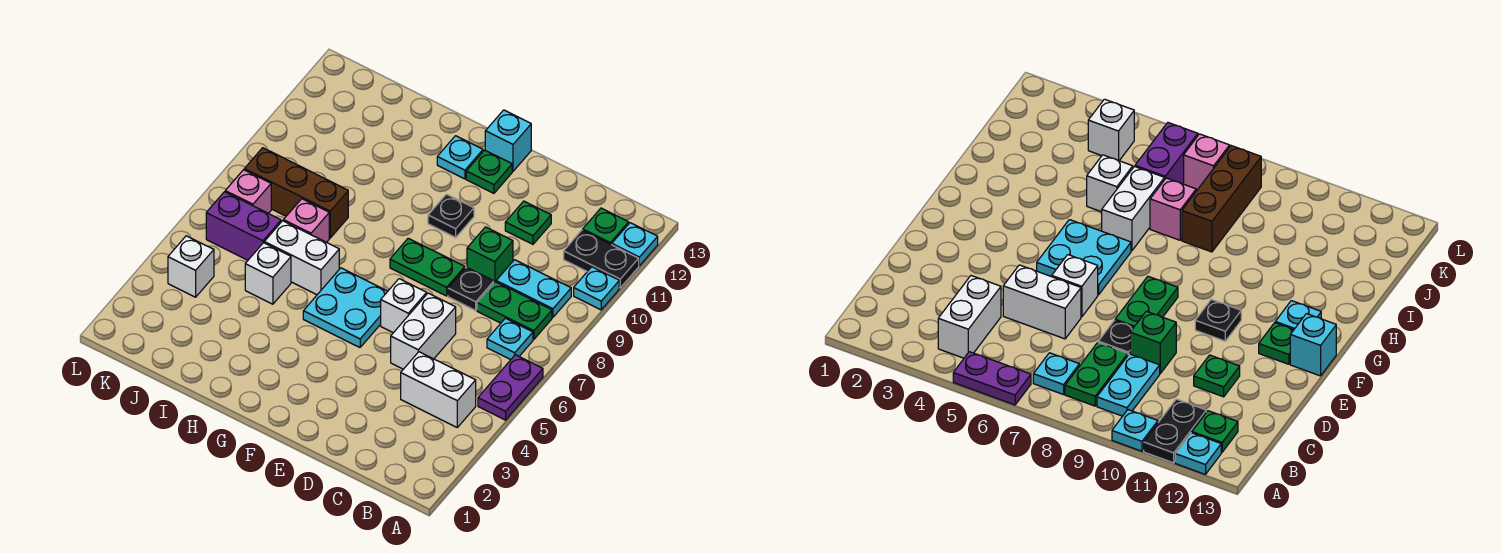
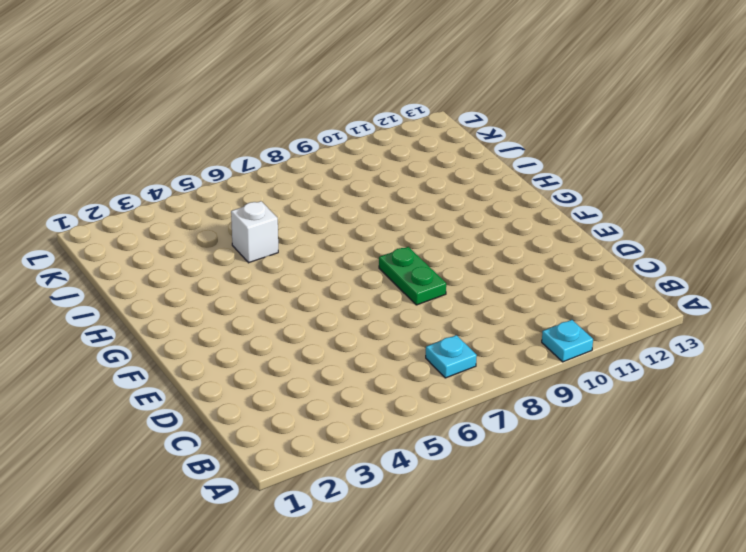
none -> purple plate A5:A6 level 1
none -> black plate A11:B11 level 1
none -> cyan plate A12 level 1

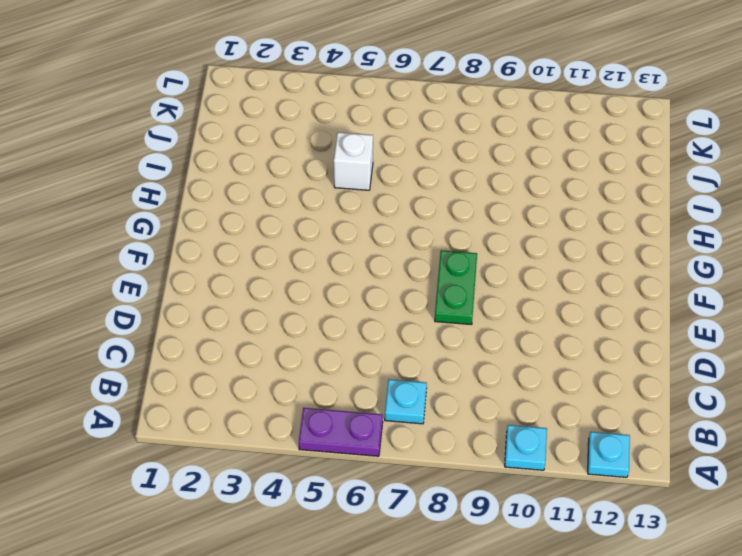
none -> black plate A11:B11 level 1
none -> white brick B4:C4 level 1
none -> green plate B8:C8 level 1

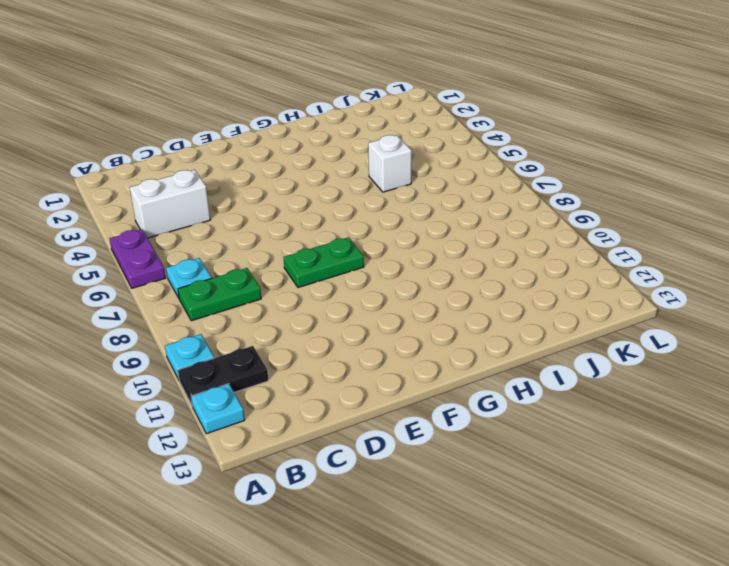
none -> cyan plate B9:C9 level 1
none -> green plate B12 level 1
none -> white brick D5:D6 level 1

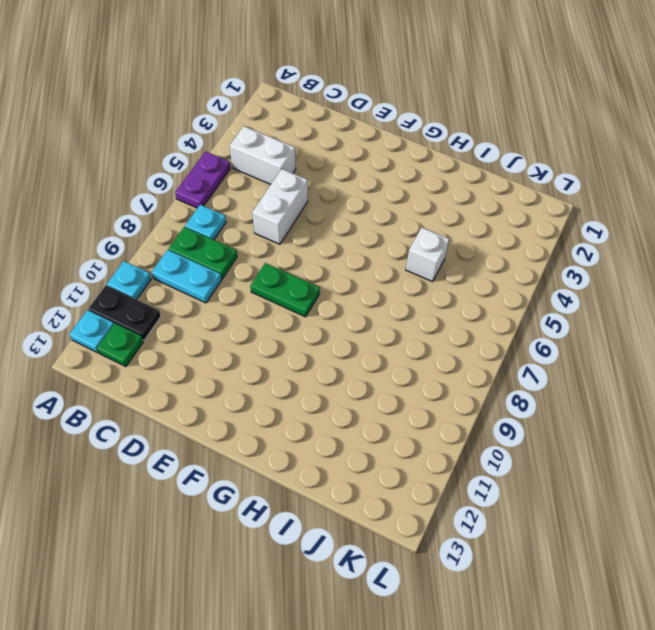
none -> black plate D8 level 1
none -> green brick D9 level 1
none -> green plate D11 level 1

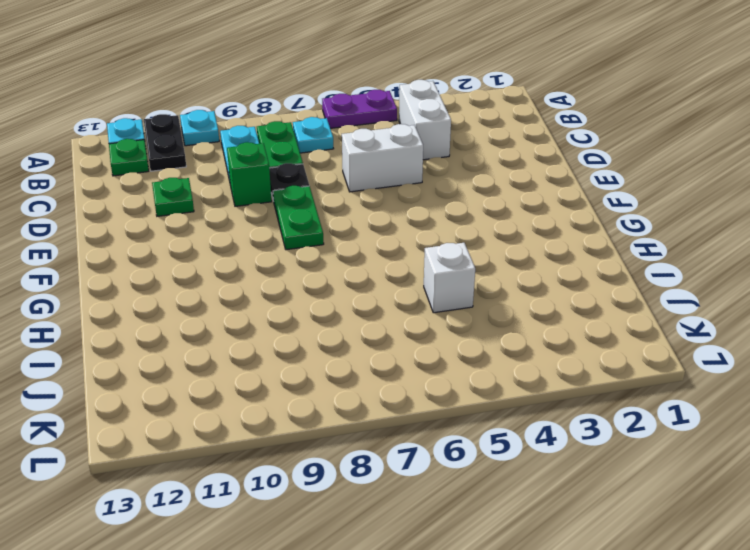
none -> white brick E6 level 1
none -> cyan plate F5:G6 level 1
none -> black plate F10 level 1

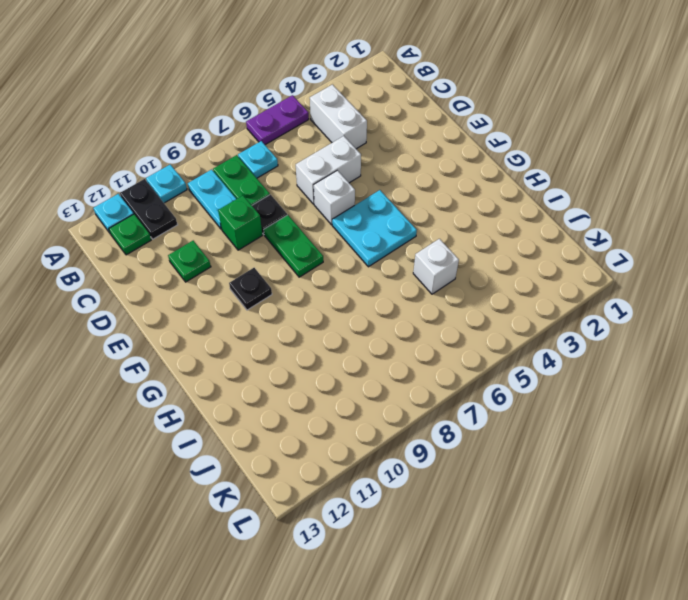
none -> green plate F12 level 1
none -> cyan brick F13 level 1
none -> cyan plate G12 level 1

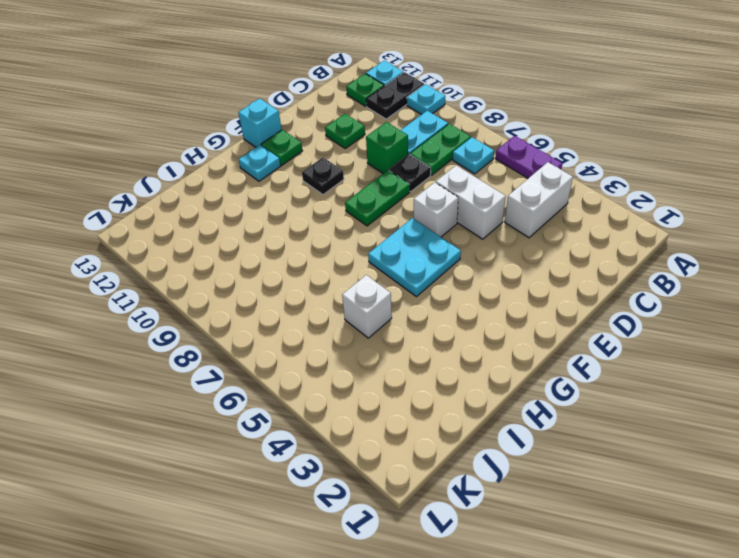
none -> white brick H6:I6 level 1
none -> pink brick I7 level 1
none -> brown brick I8:K8 level 1

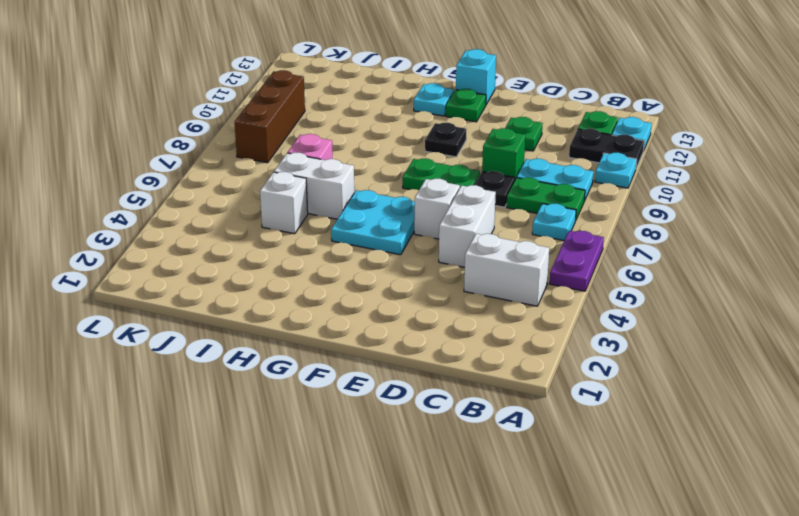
brown brick K8:K10 level 1 -> brown brick I8:K8 level 1
none -> purple brick J6:K6 level 1
none -> white brick K4 level 1
none -> pink brick K7 level 1

